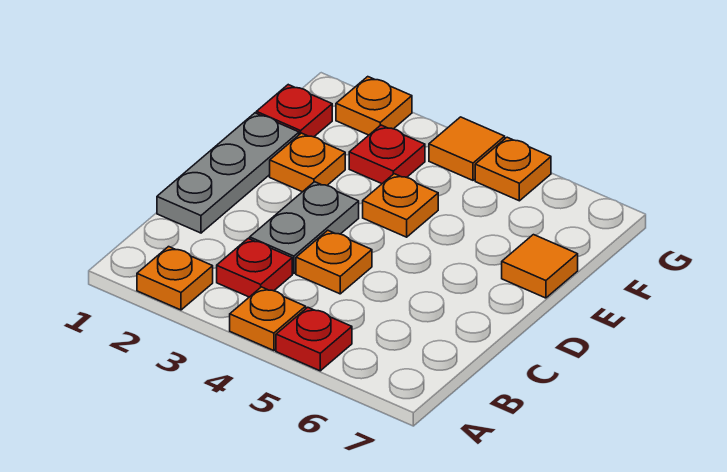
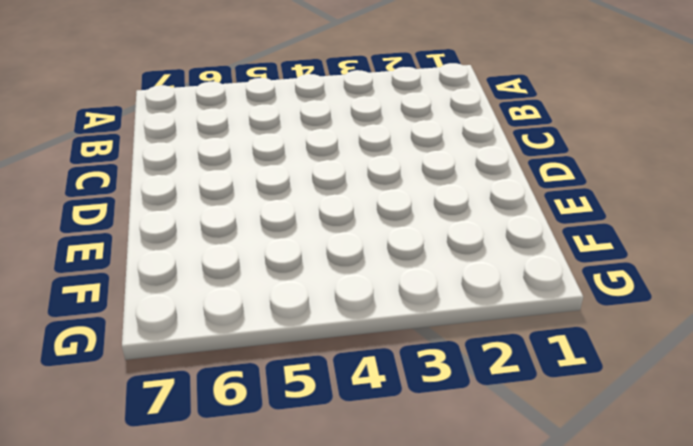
none -> orange plate A2 level 1
none -> orange plate A4 level 1
none -> red plate A5 level 1

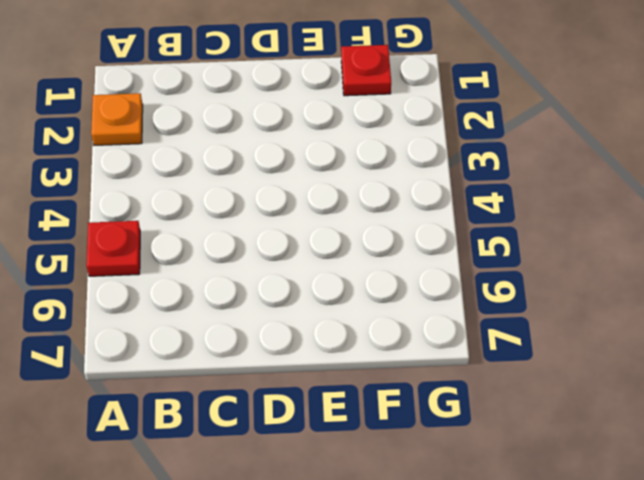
none -> orange plate A4 level 1
none -> red plate B3 level 1
none -> grey plate C1:E1 level 1

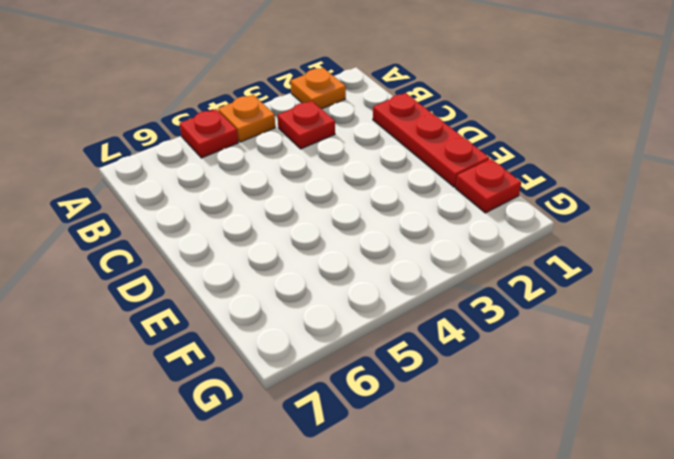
red plate C1:E1 level 1 -> grey plate C1:E1 level 1
none -> grey plate C3:D3 level 1
none -> orange plate C4 level 1
none -> orange plate E2 level 1

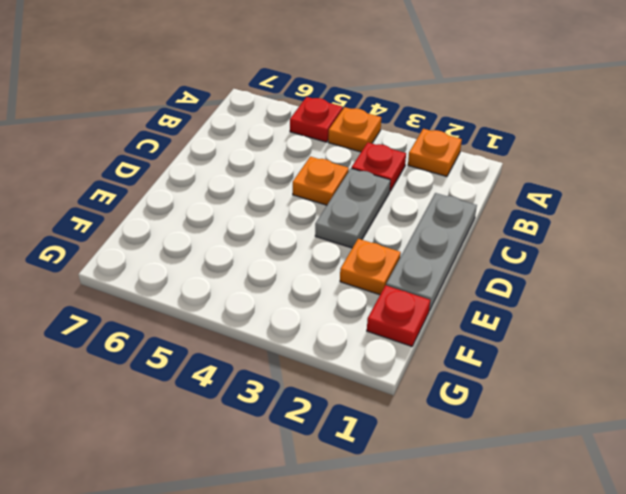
none -> orange plate E4 level 1
none -> orange tile E7 level 1
none -> red plate F3 level 1

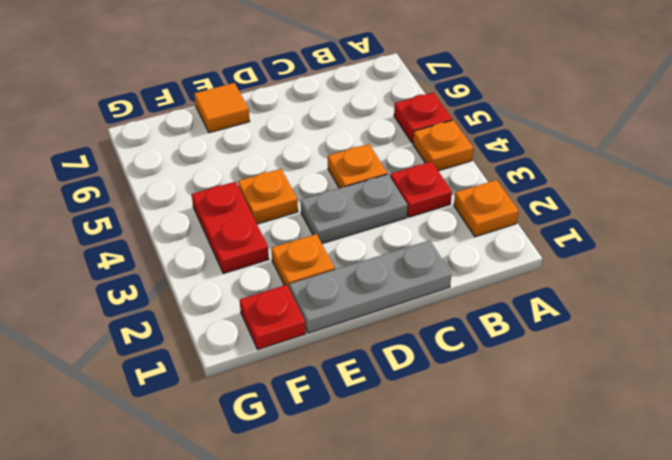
red plate F3:F4 level 1 -> red plate F3 level 1
none -> orange plate G2 level 1
none -> orange tile G4 level 1
none -> orange plate G5 level 1

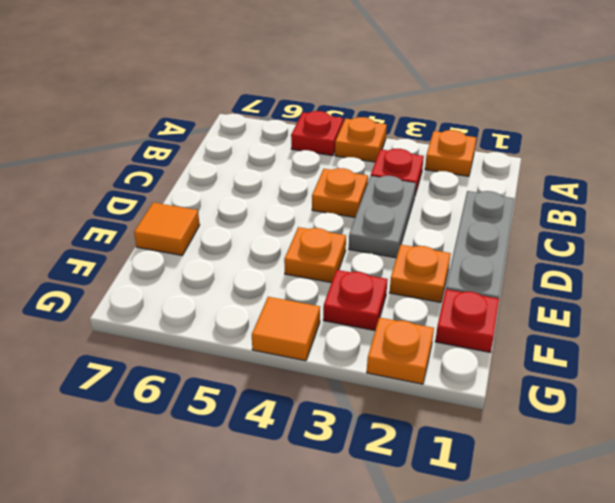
none -> orange plate G5 level 1

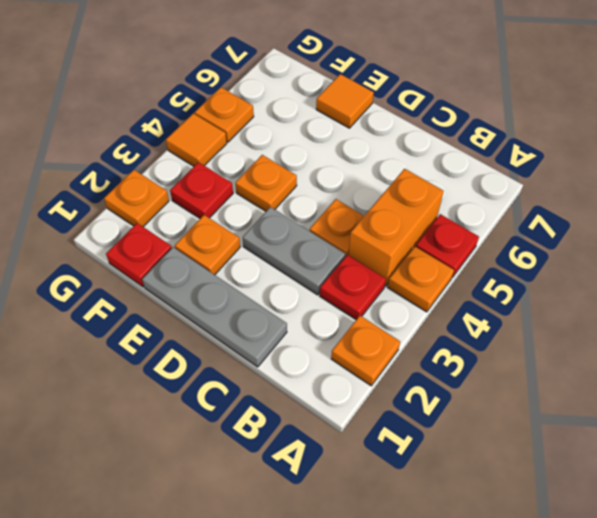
orange brick B4:B5 level 1 -> none

